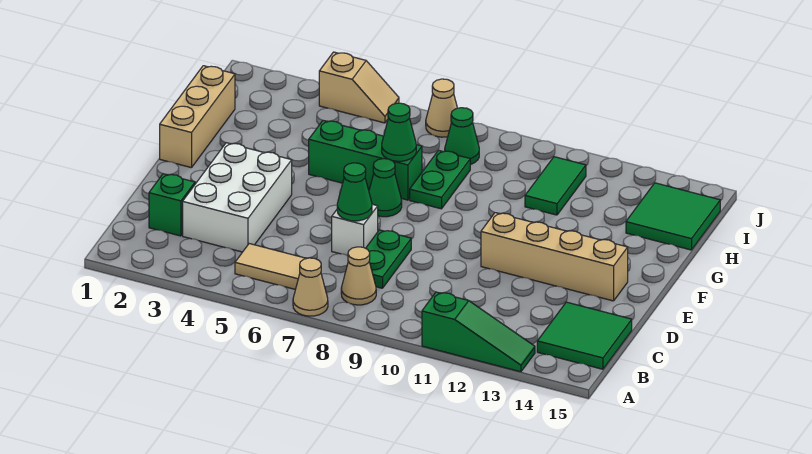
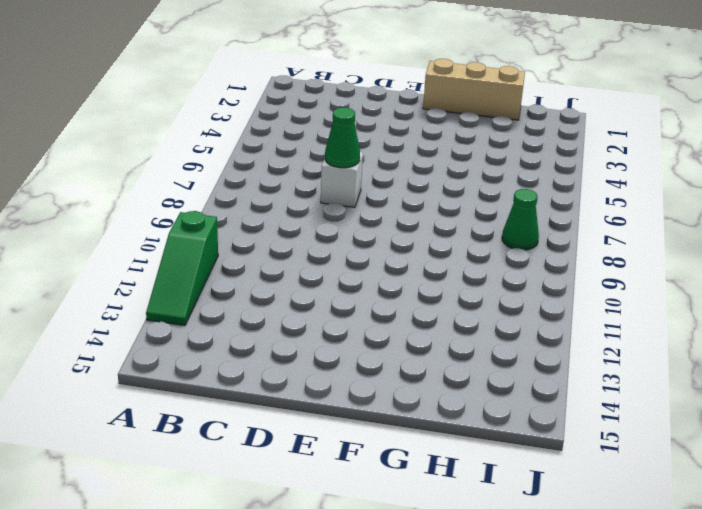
none -> tan cone A7 level 1
none -> tan tile B5:B6 level 1
none -> tan cone B8 level 1

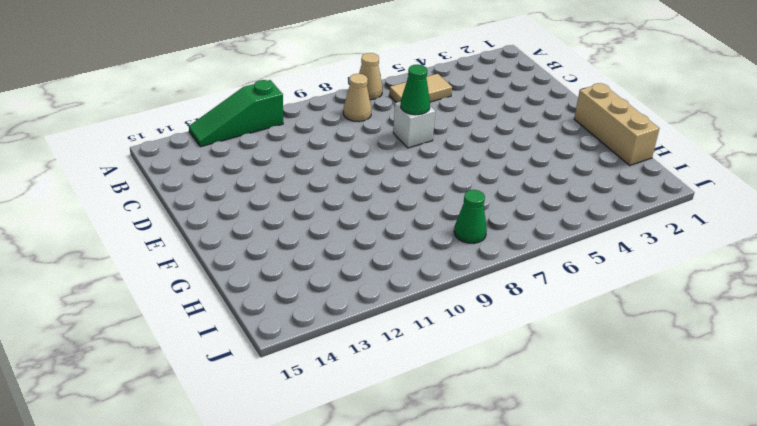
none -> green tile B14:C15 level 1
none -> green brick C2 level 1
none -> white brick C3:E4 level 1

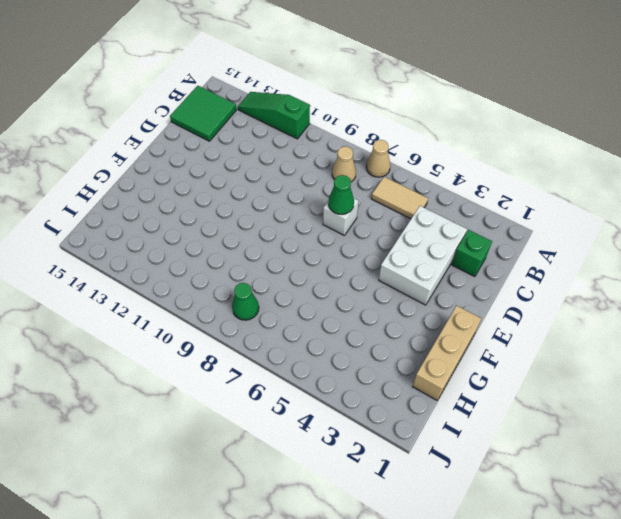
none -> green plate C8:D8 level 1
none -> tan brick E11:E14 level 1
none -> green cone F7 level 1

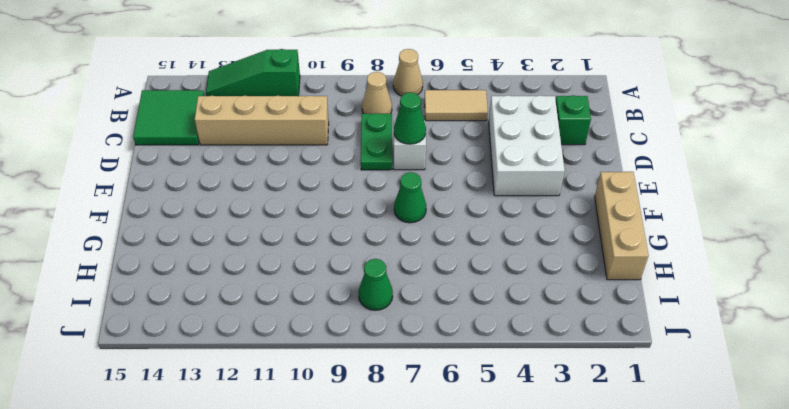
tan brick C10:C13 level 1 -> tan brick E11:E14 level 1
none -> green brick G5:G7 level 1
none -> green plate G8:H8 level 1
none -> green tile H11:I11 level 1

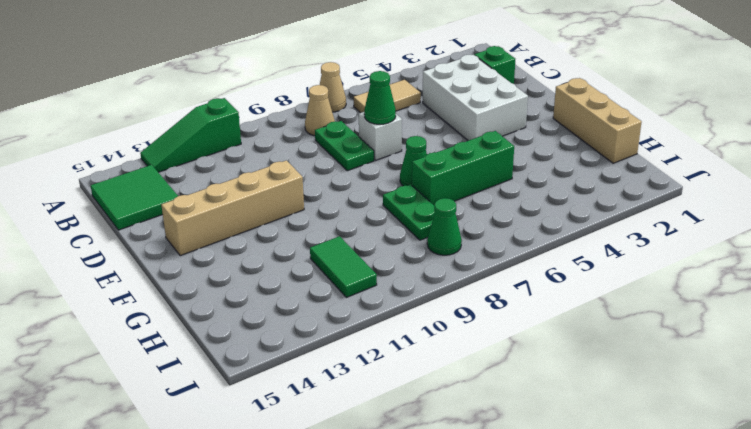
none -> green tile H14:I15 level 1
none -> tan slope J4:J5 level 1 top 4
none -> tan cone J7 level 1

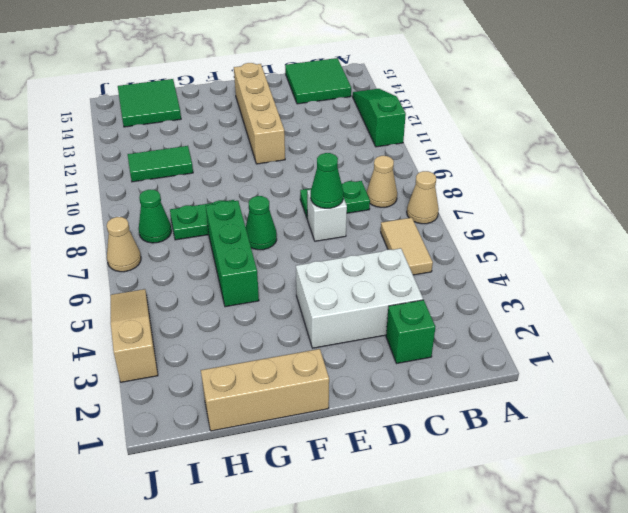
tan slope J3:J5 level 1 top 3 -> tan slope J4:J5 level 1 top 4
none -> green cone G7 level 2

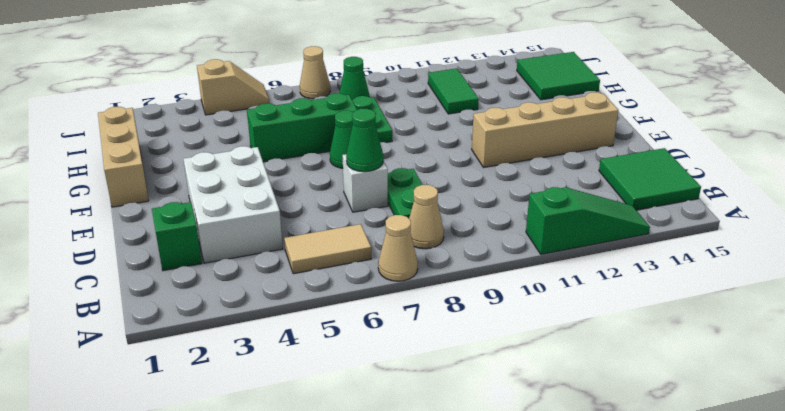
none -> green cone G7 level 2

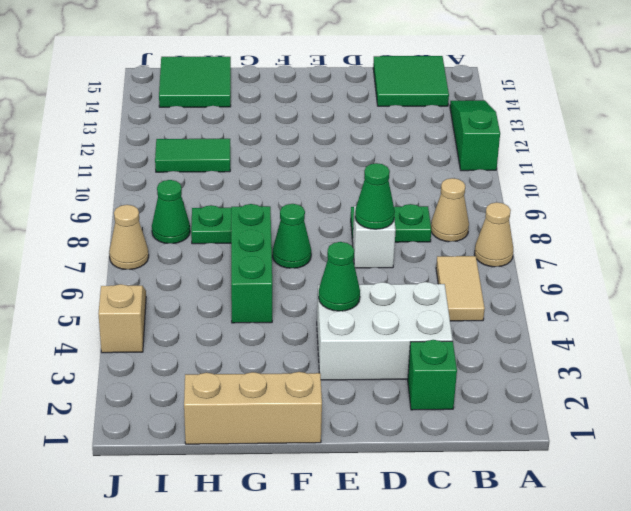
green cone E4 level 2 -> green cone G7 level 2
none -> tan brick E11:E14 level 1

